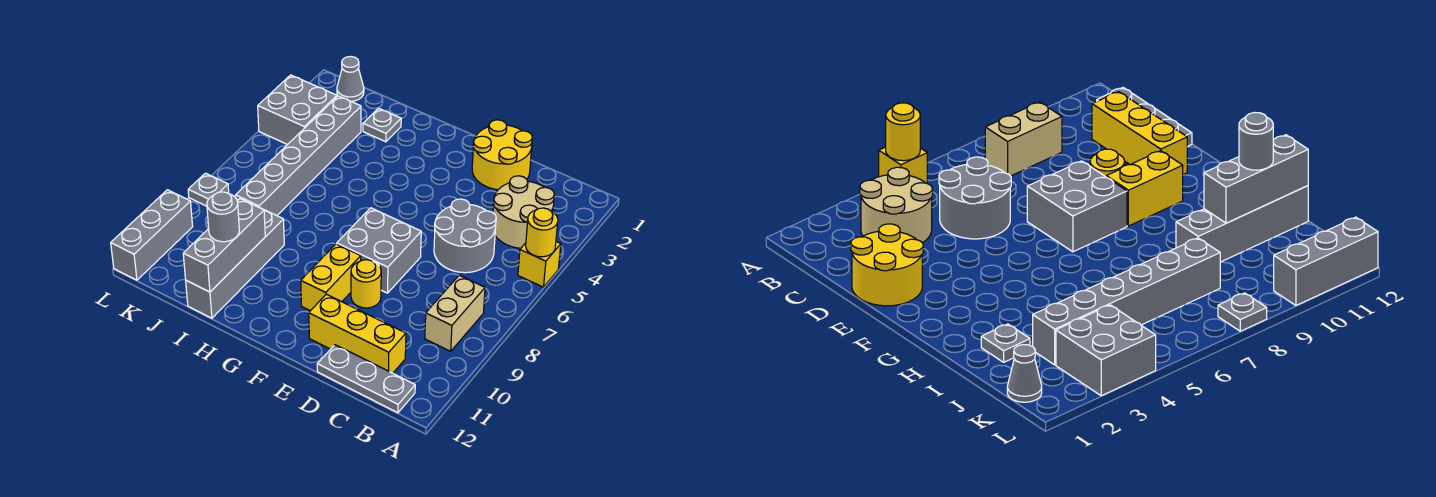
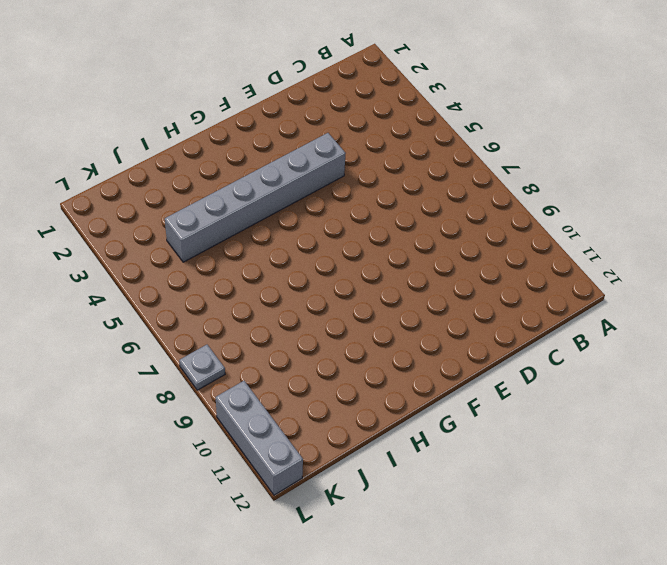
grey brick E4:J4 level 1 -> grey brick J3:J8 level 1
none -> yellow brick A5 level 1
none -> tan round brick B3:C4 level 1
none -> tan brick B8:B9 level 1

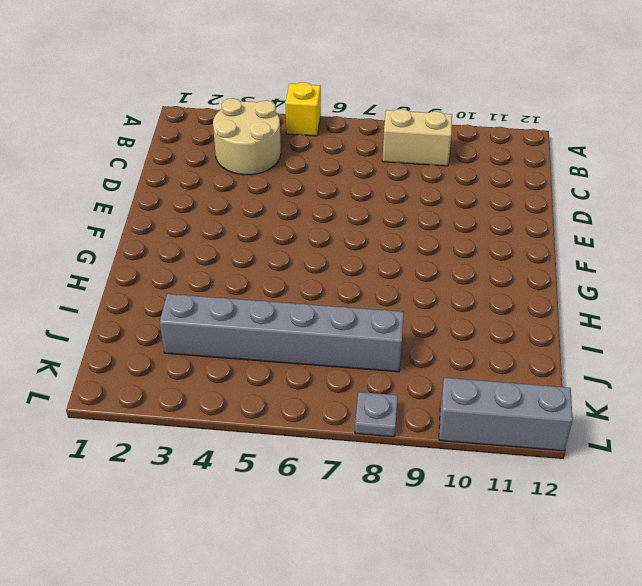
none -> grey plate B12:D12 level 1
none -> grey round brick C5:D6 level 1
none -> yellow brick C11:E11 level 1

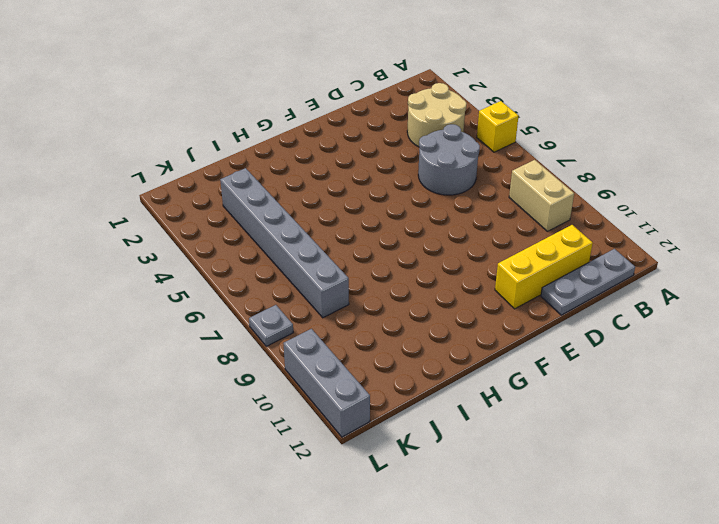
none -> yellow round brick D1:E2 level 1
none -> grey brick E7:F8 level 1
none -> yellow round brick E9 level 1

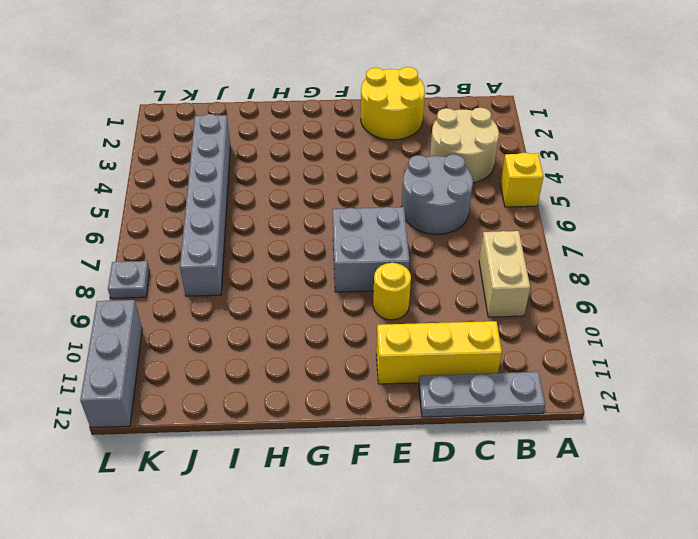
none -> yellow brick F9:F10 level 1
none -> grey plate I2 level 1
none -> grey brick I9:I12 level 1

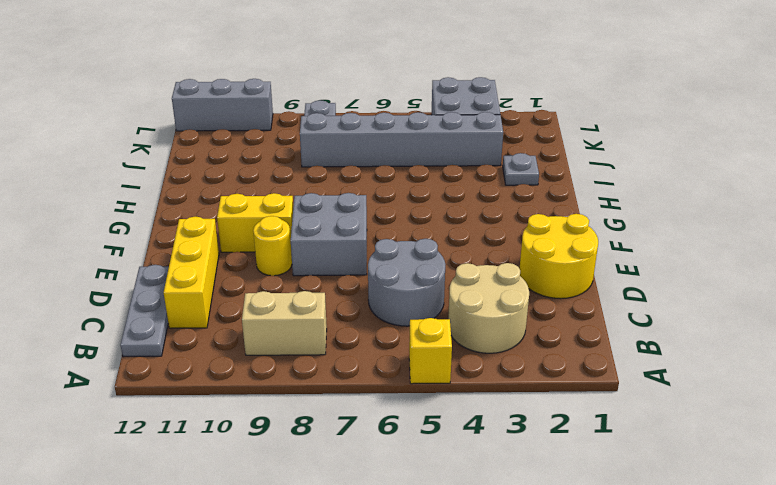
none -> grey brick I9:I12 level 1
none -> grey cone K1 level 1
none -> yellow round brick A5 level 2

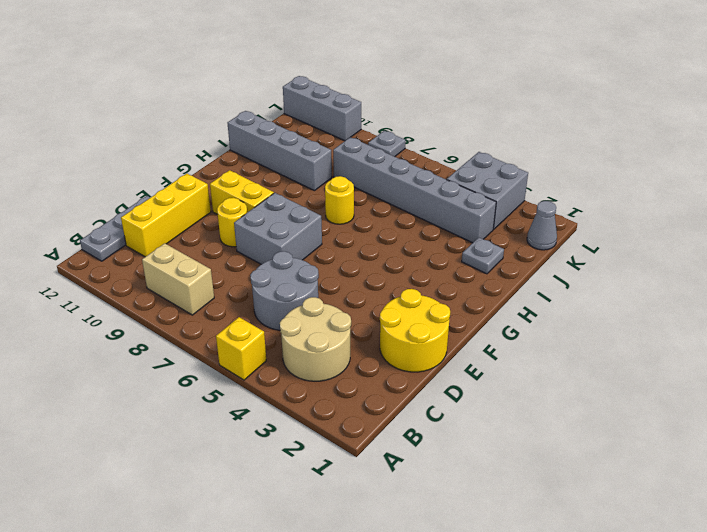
yellow round brick H7 level 1 -> yellow round brick A5 level 2
none -> grey brick I10:I12 level 2
none -> grey round brick I11 level 3

